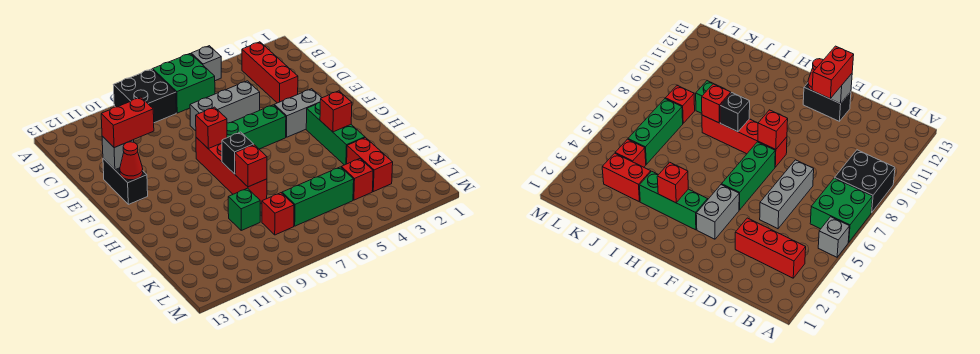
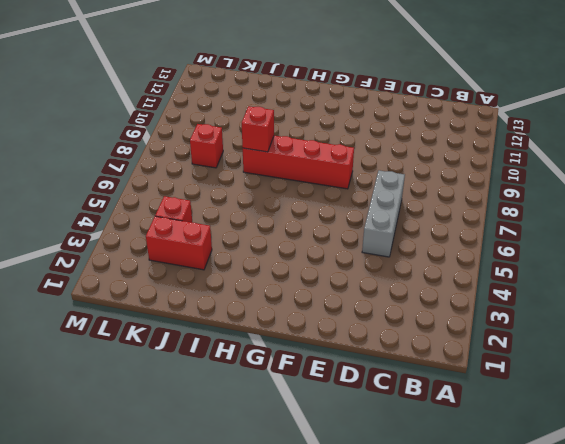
none -> grey brick A5 level 1
none -> green brick A6:B7 level 1
none -> black brick A8:B9 level 1

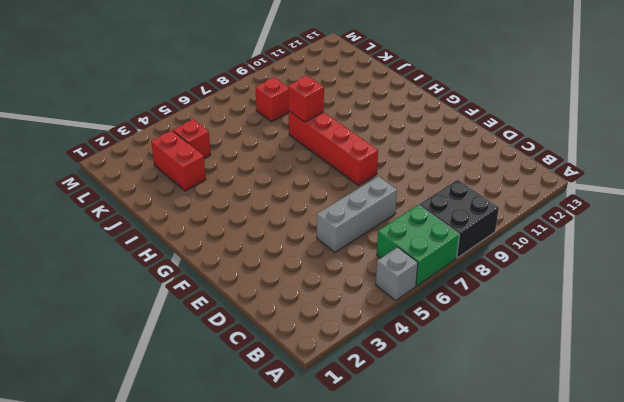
none -> red brick B3:D3 level 1
none -> black brick E12:F12 level 1
none -> grey brick F3:F4 level 1

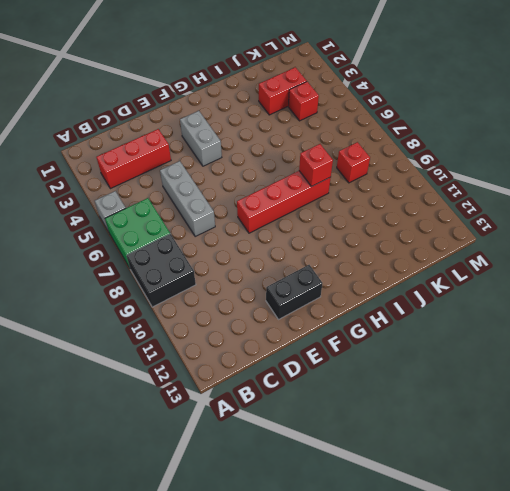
none -> green brick F5:F7 level 1
none -> green brick G3:I3 level 1
none -> green brick J9 level 1

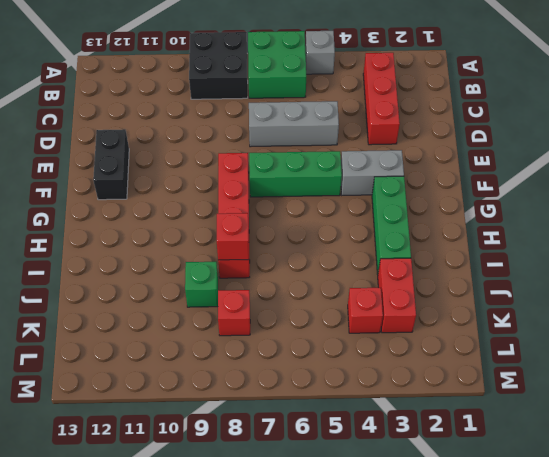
none -> green brick K5:K7 level 1
none -> grey brick E12 level 2
none -> red brick F8 level 2

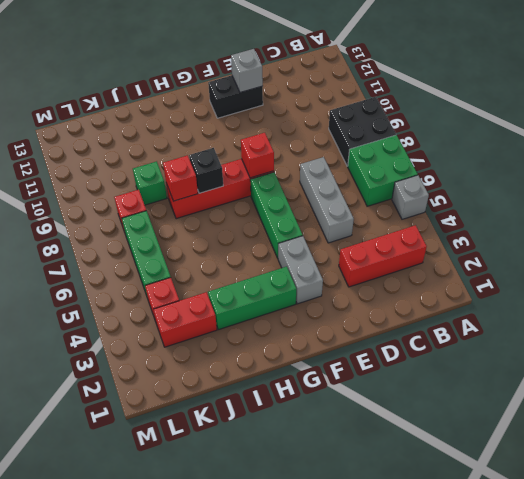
none -> red cone F12 level 2
none -> red brick H3 level 2
none -> red brick E11:E12 level 3

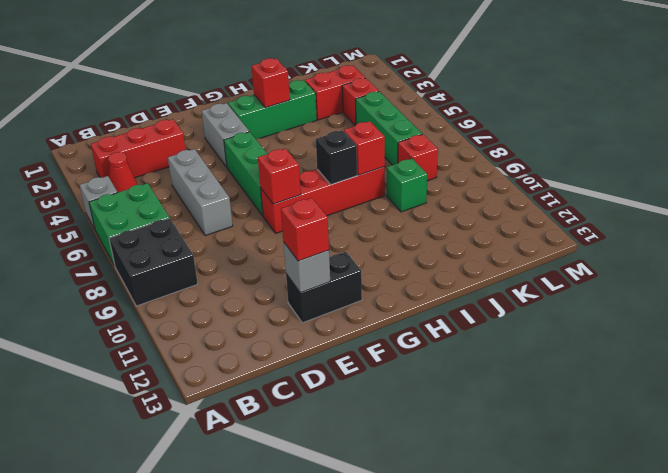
red cone B4 level 1 -> red cone F12 level 2
red brick E12 level 3 -> red brick E11:E12 level 3

